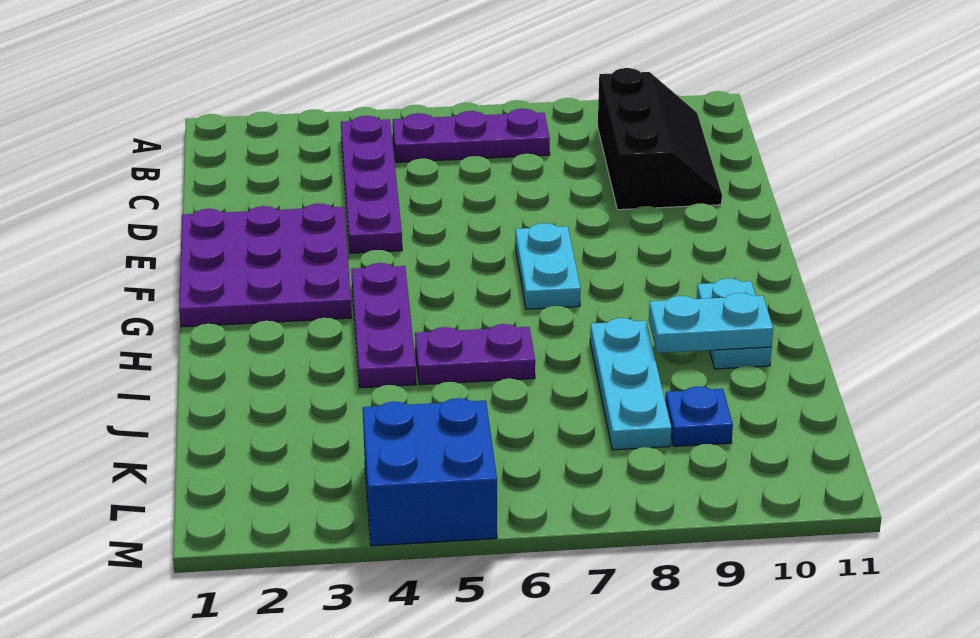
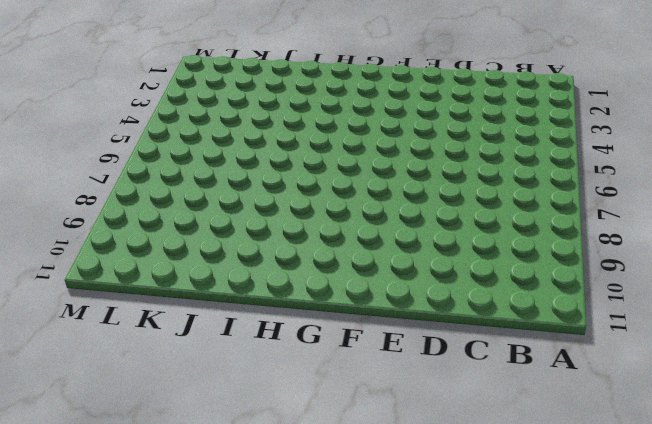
none -> purple plate B4:E4 level 1
none -> purple plate B5:B7 level 1
none -> black slope B9:D10 level 1 top 9

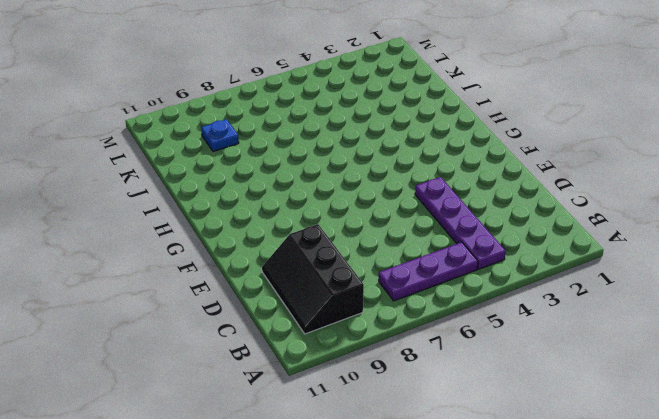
none -> purple plate E1:G3 level 1
none -> cyan plate F7:G7 level 1
none -> purple plate G4:I4 level 1

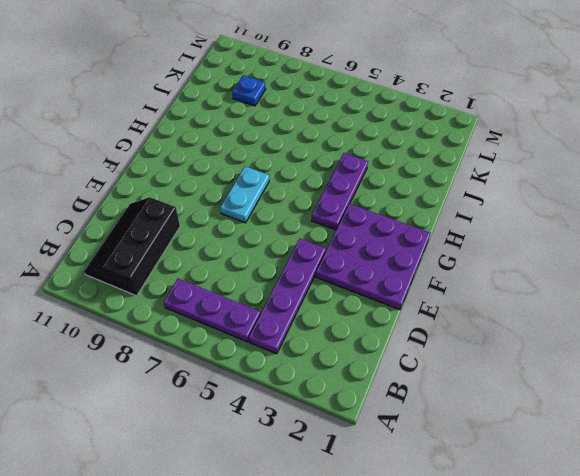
none -> cyan plate H10:I10 level 1
none -> purple plate I5:I6 level 1
none -> cyan plate I8:K8 level 1

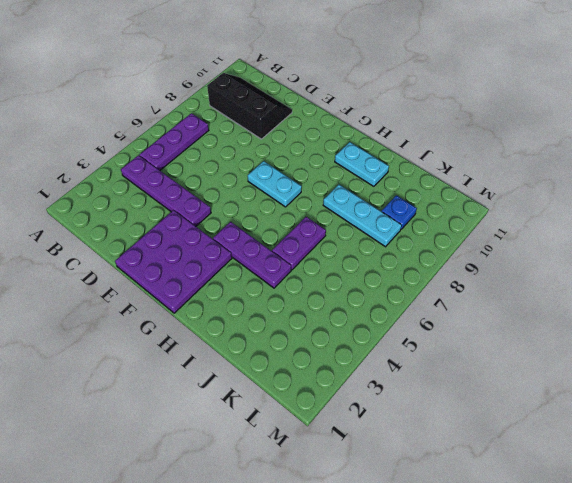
none -> blue brick L4:M5 level 1
none -> cyan plate I9:I10 level 2

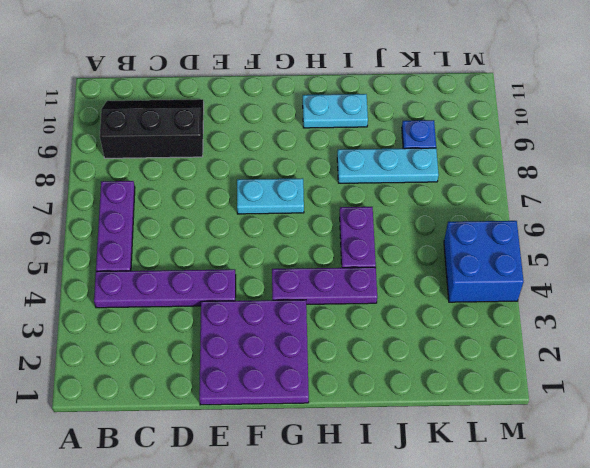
none -> cyan plate I9:I10 level 2

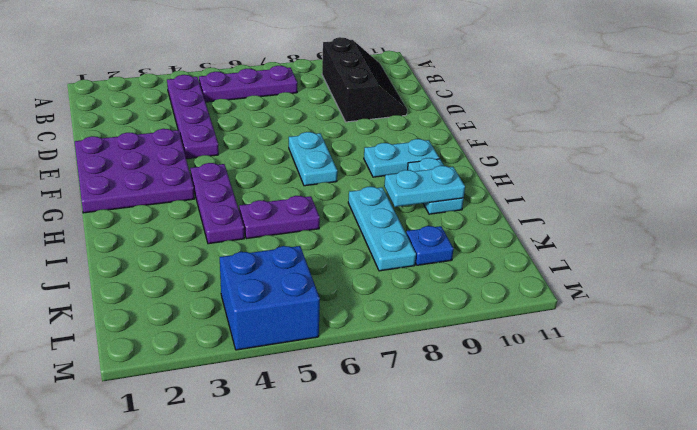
cyan plate G9:G10 level 1 -> none

